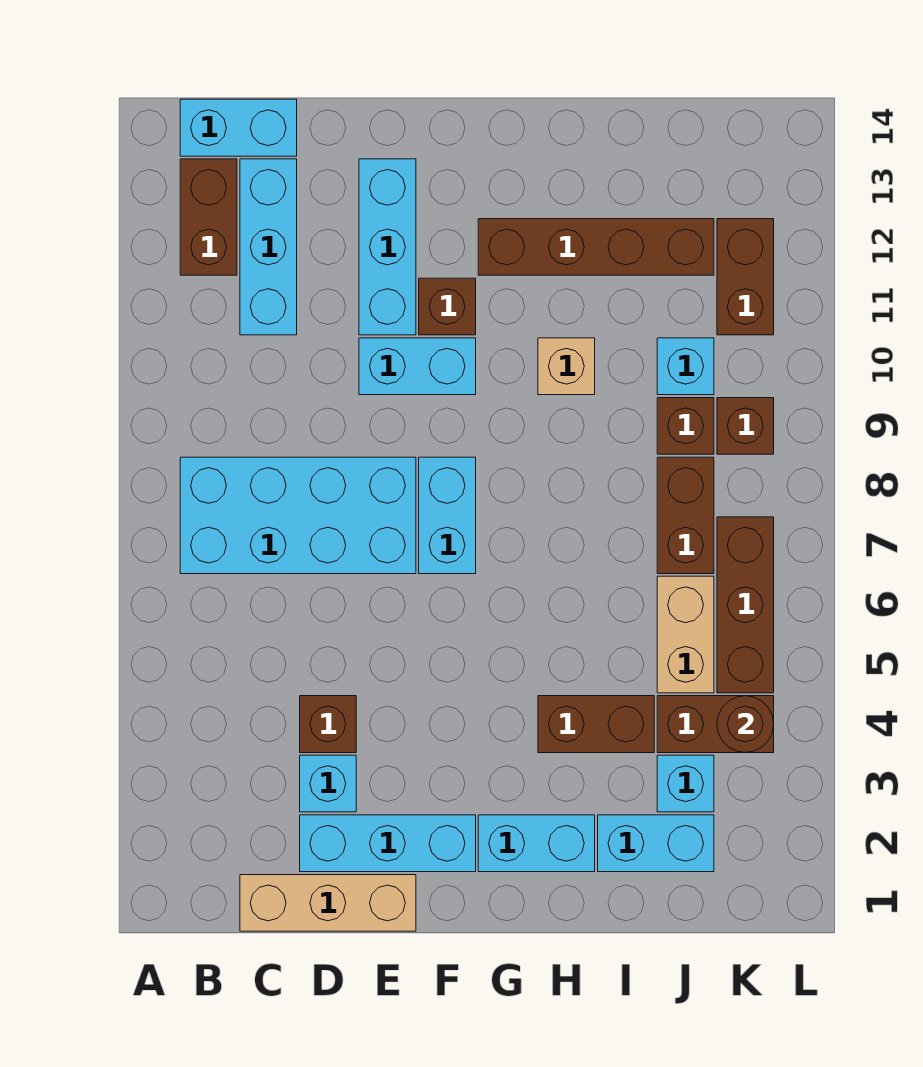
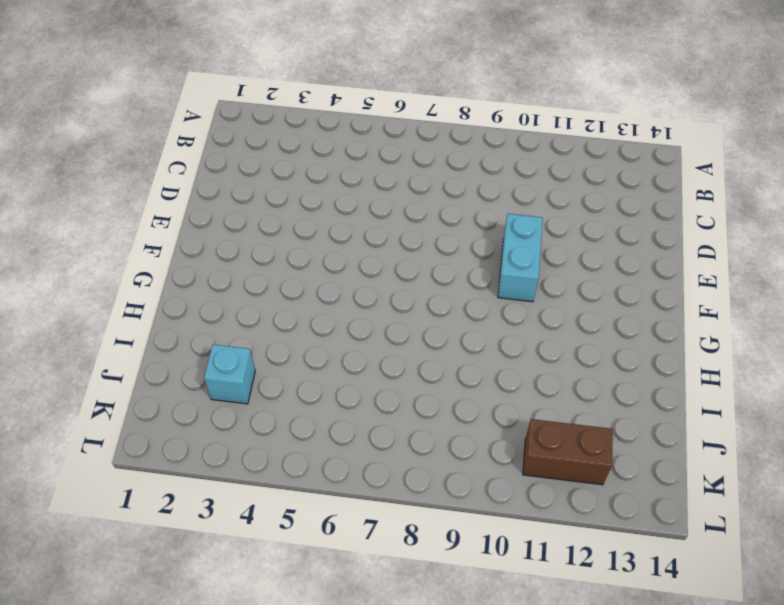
none -> cyan brick B7:E8 level 1
none -> brown brick B12:B13 level 1
none -> cyan brick B14:C14 level 1

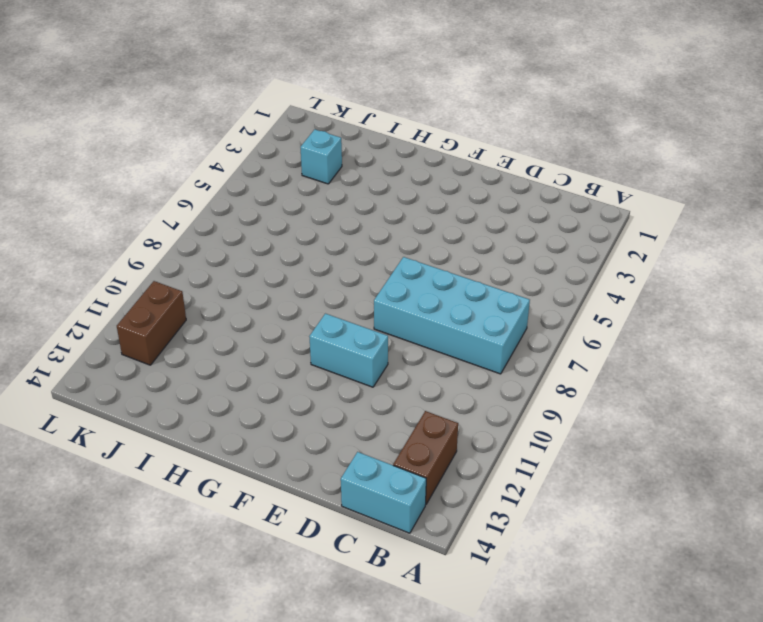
none -> tan brick C1:E1 level 1
none -> cyan brick C11:C13 level 1
none -> cyan brick D2:F2 level 1

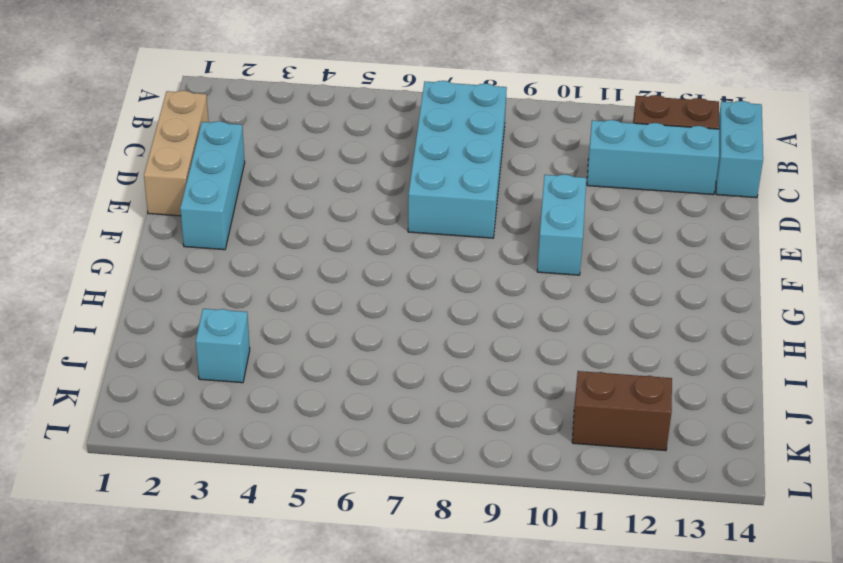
none -> cyan brick D3 level 1
none -> brown brick D4 level 1
none -> cyan brick E11:E13 level 1

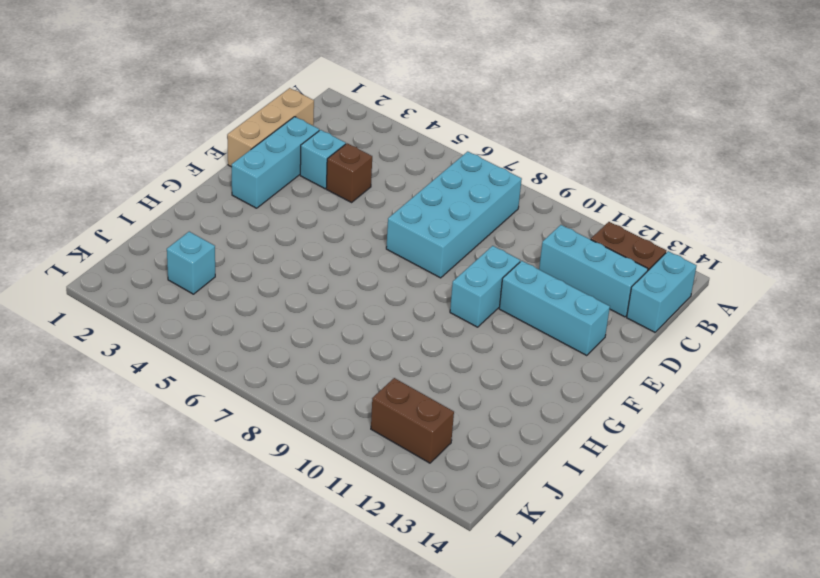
none -> cyan brick F7:F8 level 1
none -> brown brick F11 level 1
none -> cyan brick G2:H2 level 1

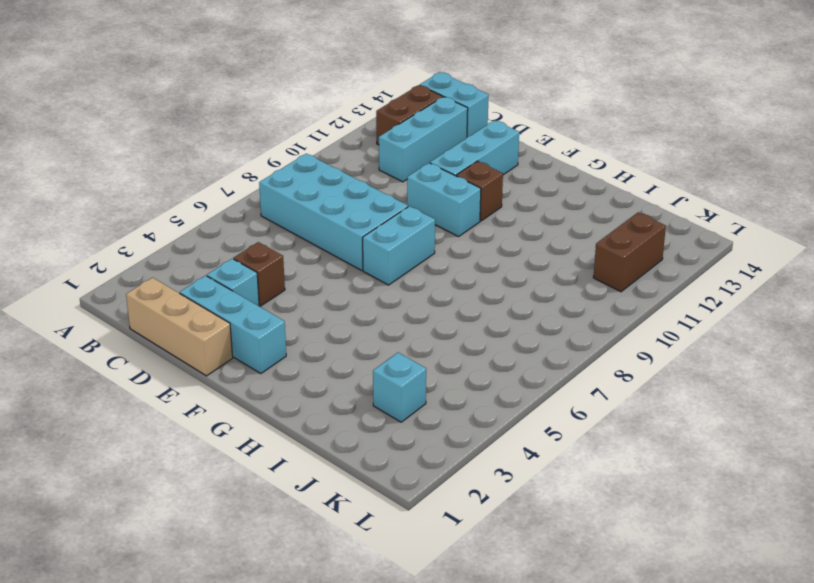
none -> cyan brick G2:H2 level 1
none -> brown brick G12:J12 level 1
none -> brown brick H4:I4 level 1

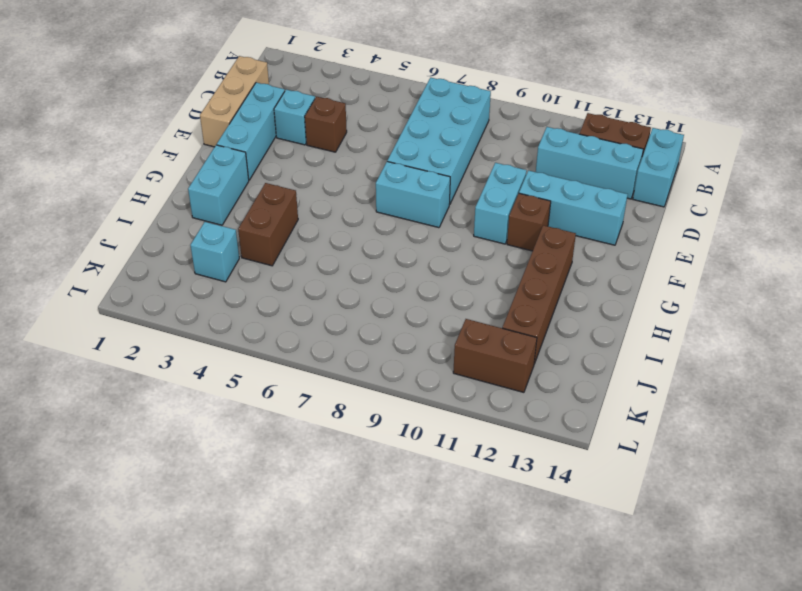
none -> tan brick H10 level 1
none -> cyan brick I2:J2 level 1
none -> brown brick J4:K4 level 1

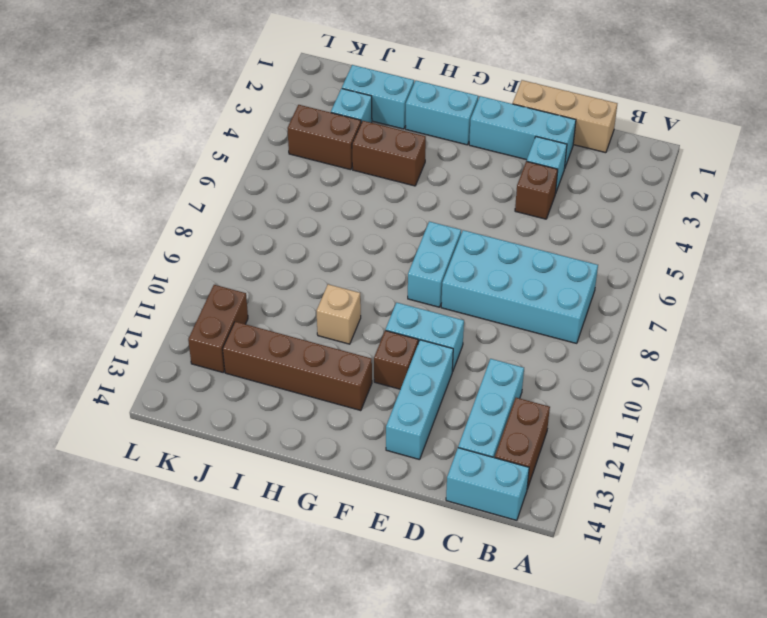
none -> tan brick J5:J6 level 1
none -> brown brick J7:J8 level 1
none -> brown brick J9 level 1

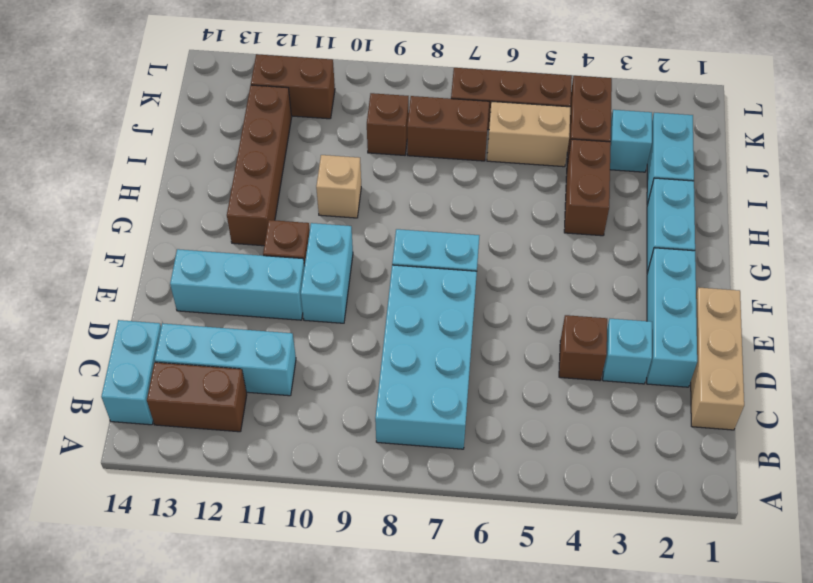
none -> cyan brick J10 level 1
none -> brown brick K9 level 1
none -> brown round brick K4 level 2

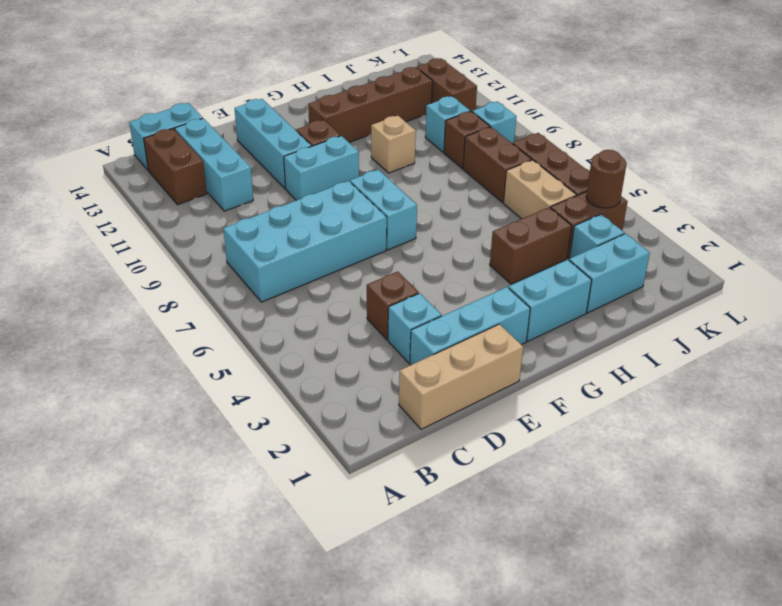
cyan brick K9 level 1 -> brown brick K9 level 1

